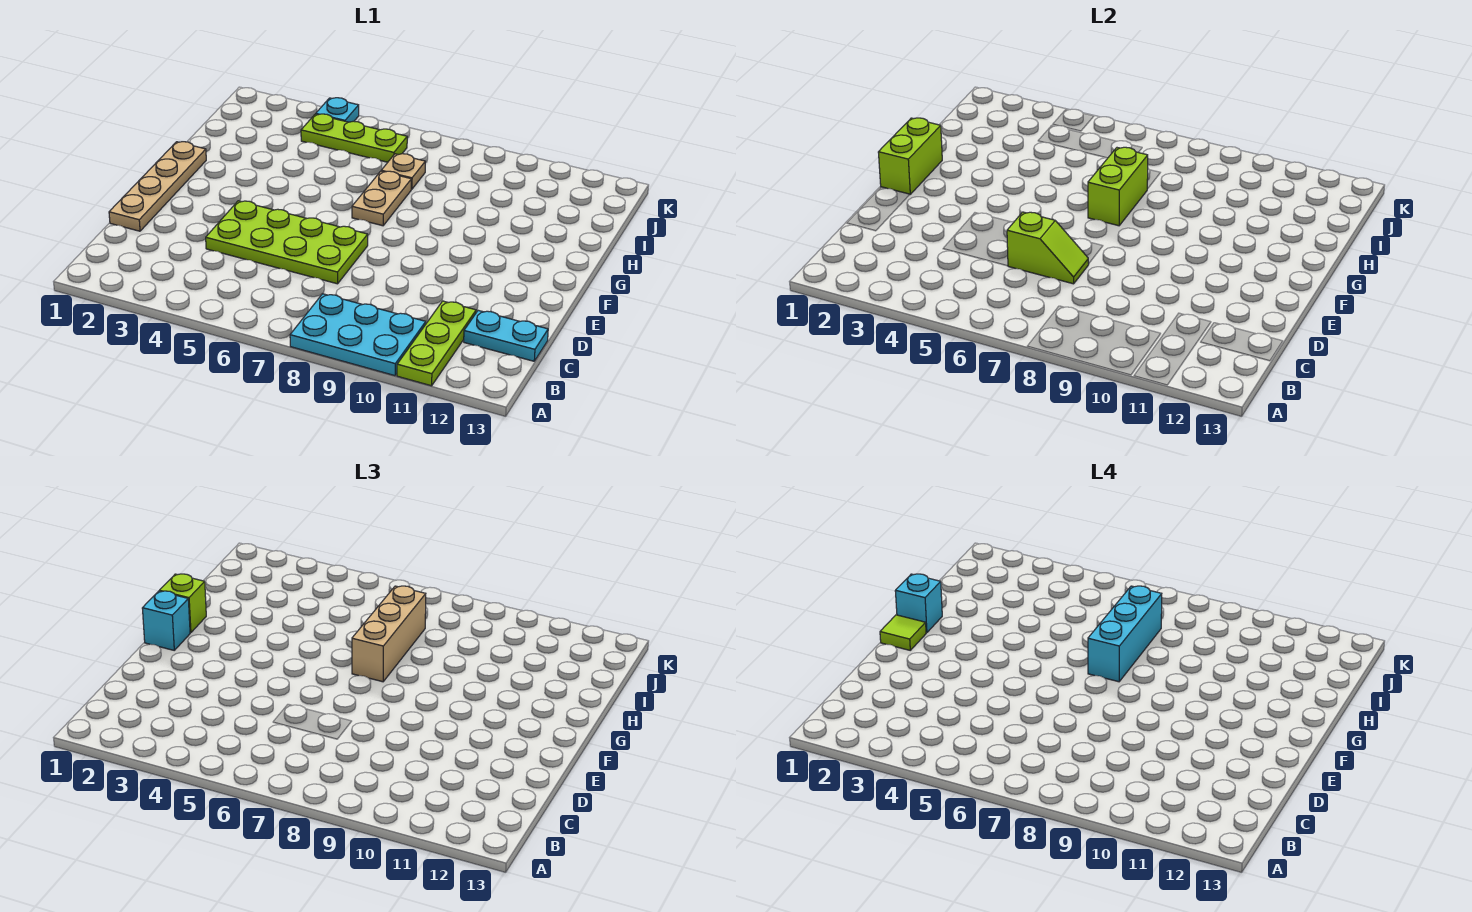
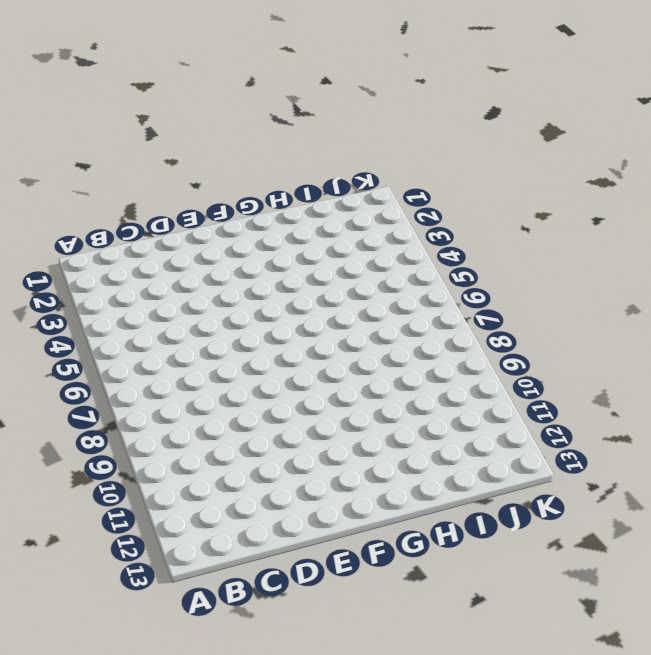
none -> cyan plate A8:B10 level 1
none -> lime plate A11:C11 level 1
none -> cyan plate C12:C13 level 1

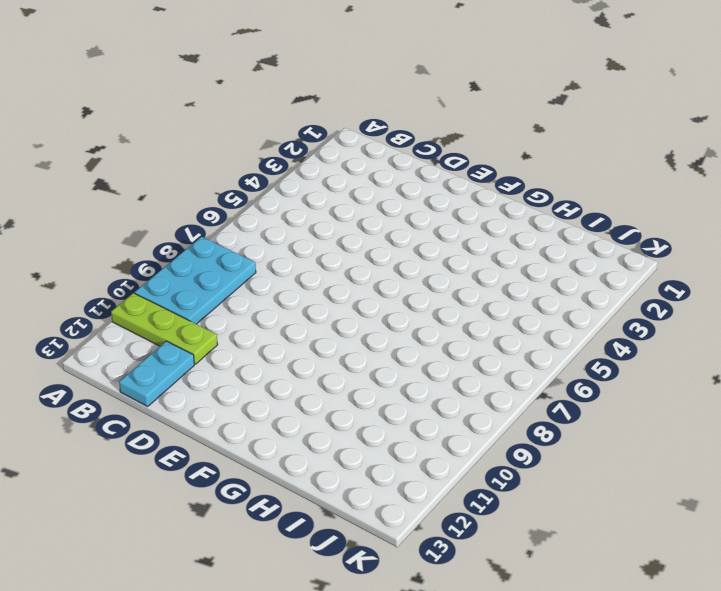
none -> tan plate D1:G1 level 1
none -> lime plate D4:E7 level 1
none -> tan plate G7:H7 level 1

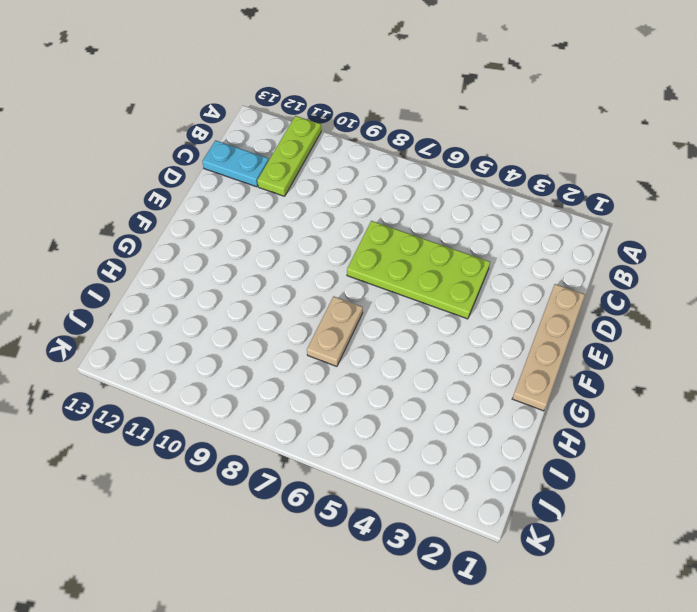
none -> cyan plate A8:B10 level 1
none -> tan plate I7 level 1
none -> lime plate J4:J6 level 1

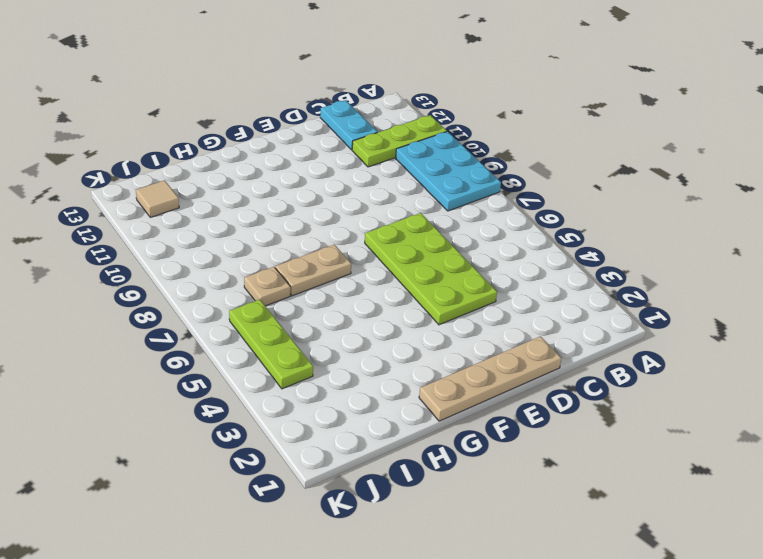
tan tile J12 level 1 -> none
none -> cyan plate K4 level 1
none -> lime slope D6:D7 level 2 top 6
none -> lime brick F1:G1 level 2

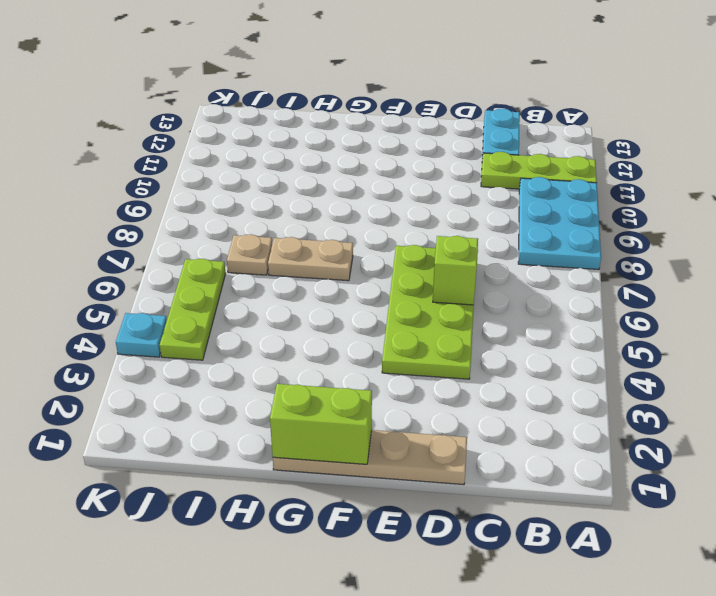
none -> lime brick G7:H7 level 2
none -> cyan brick F1 level 3
none -> lime brick G1 level 3

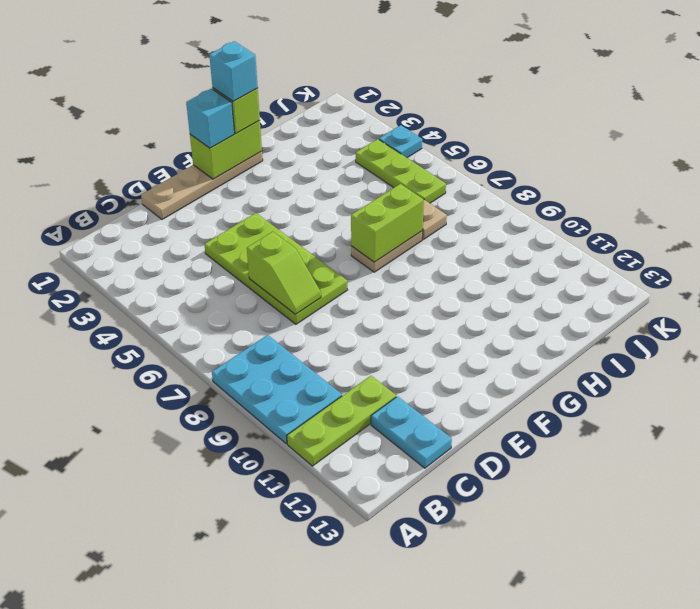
none -> tan brick G7:I7 level 3
none -> lime tile F1 level 4
none -> cyan brick G7:I7 level 4

